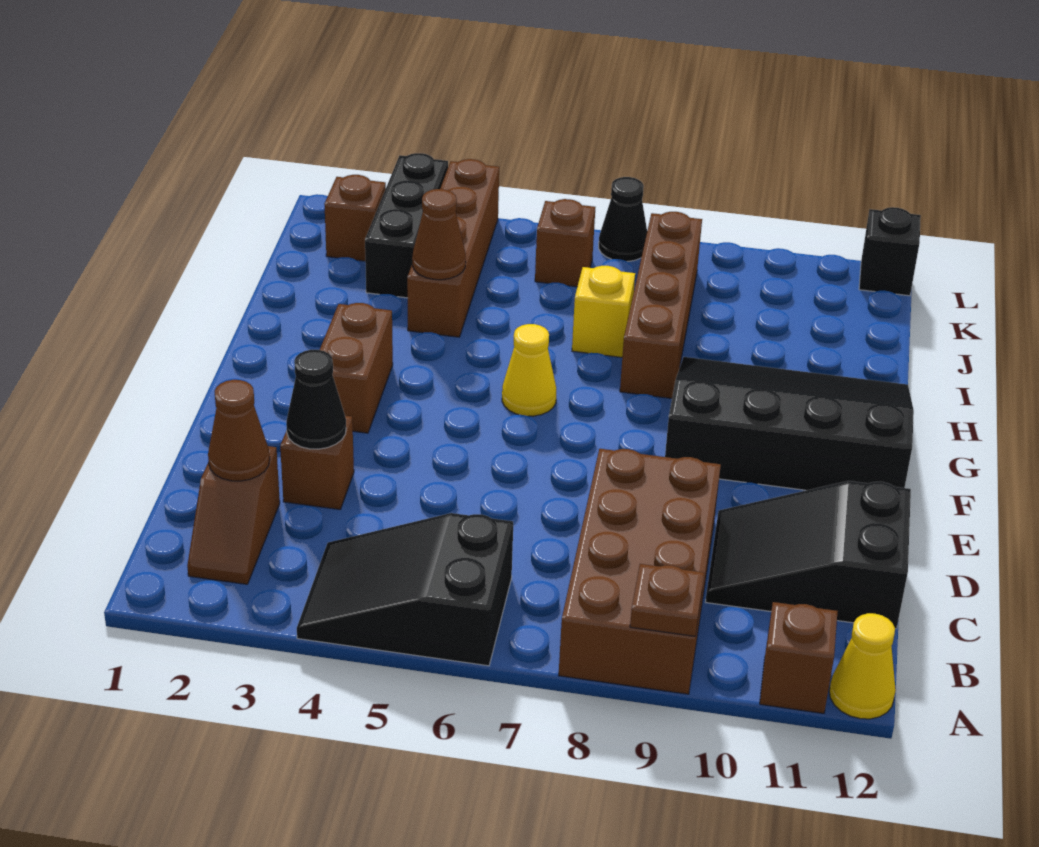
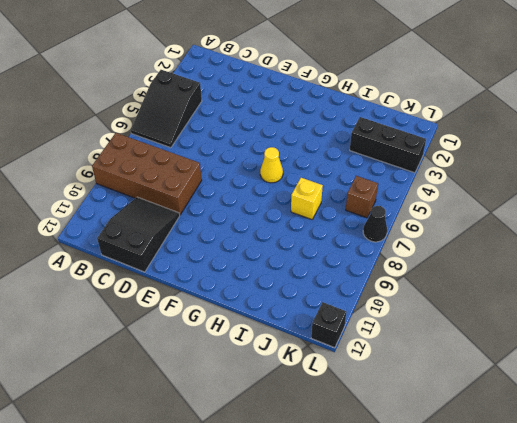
black slope A4:B6 level 1 top 4 -> black slope A4:B6 level 1 top 6
none -> brown brick A11 level 1
none -> yellow cone A12 level 1
none -> brown slope B2:C2 level 1 top C

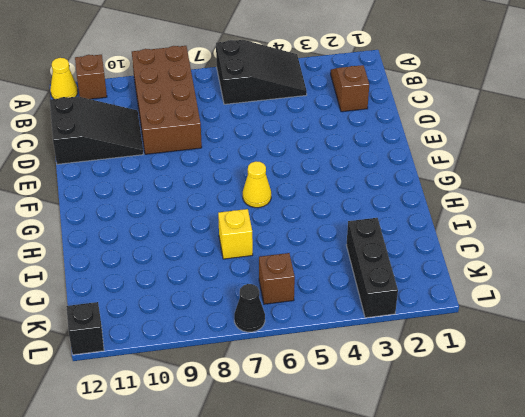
none -> brown brick D3 level 1
none -> brown brick F3:G3 level 1
none -> black slope F9:H12 level 1 top F

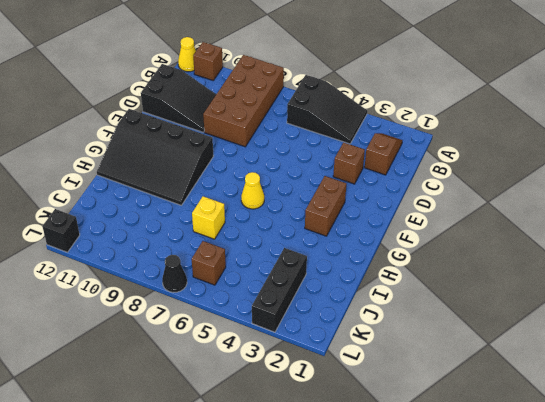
none -> brown brick H8:K8 level 1
none -> brown brick I4:L4 level 1
none -> brown brick K2 level 1

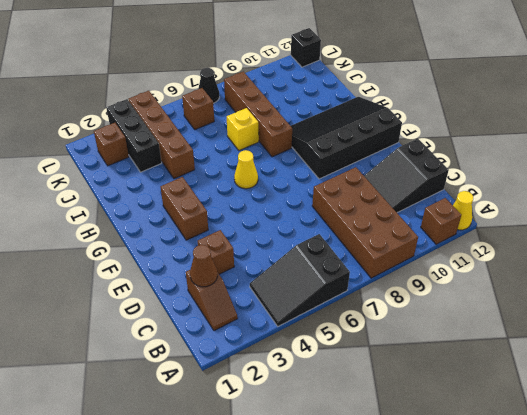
none -> brown plate A9 level 2
none -> black cone D3 level 2
none -> brown cone I4 level 2

